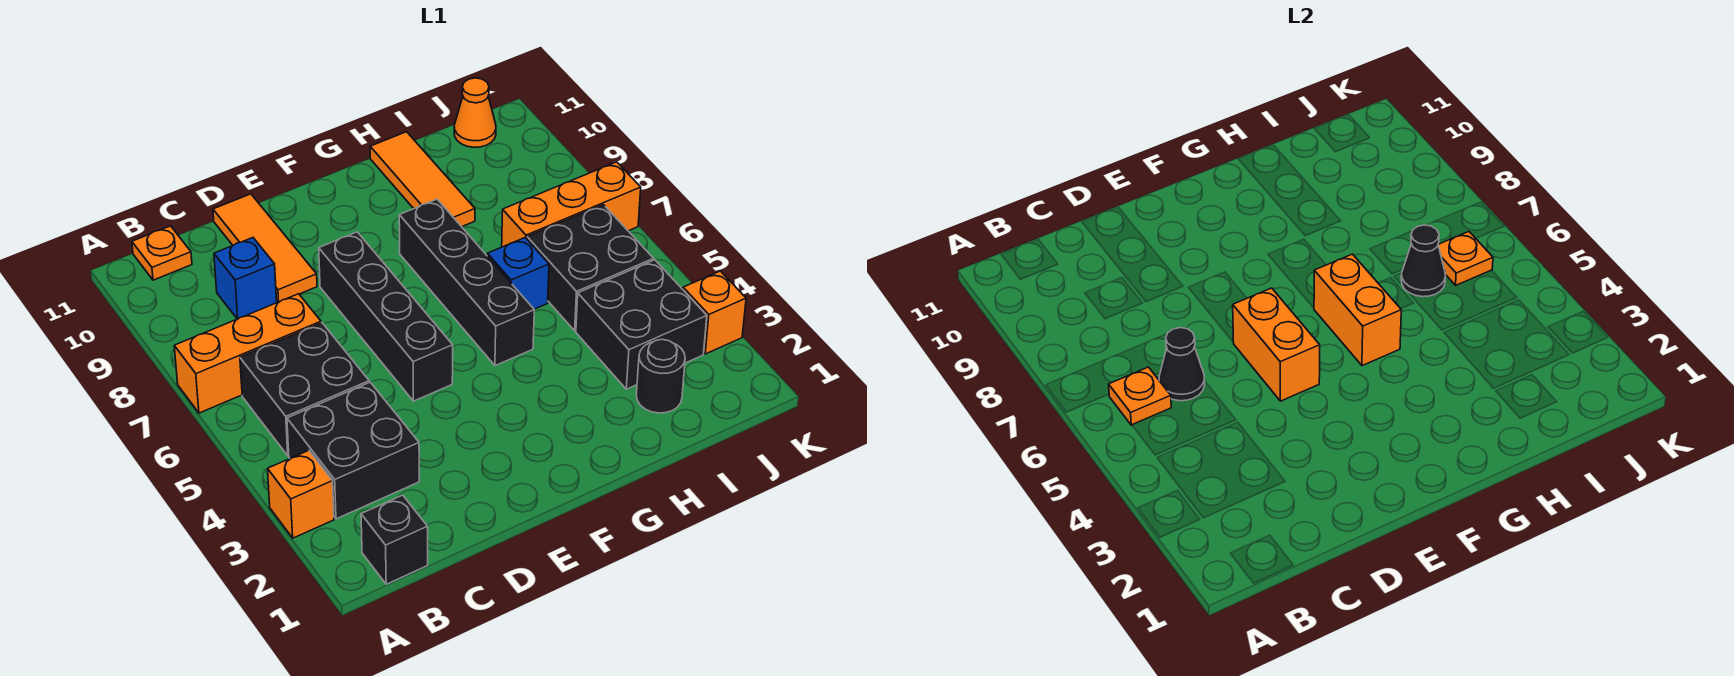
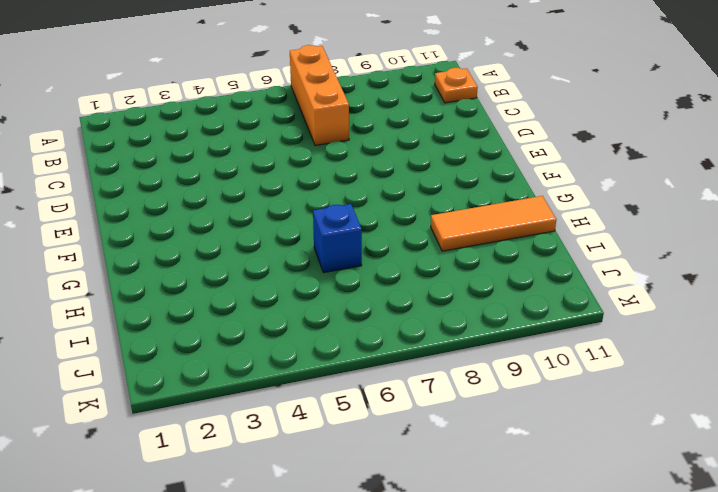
none -> orange brick A3 level 1
none -> black brick B1 level 1
none -> black brick B3:C4 level 1

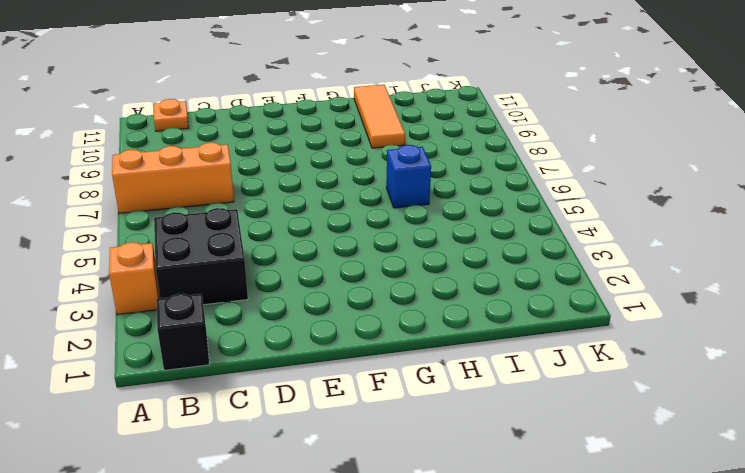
none -> black brick B5:C6 level 1
none -> blue brick C9 level 1
none -> orange tile D9:D11 level 1

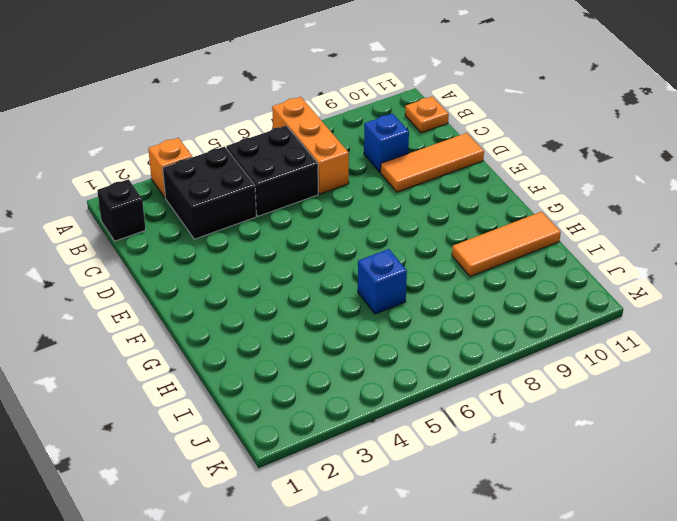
none -> black brick E5:E8 level 1
none -> black brick G5:G8 level 1
none -> black round brick I2 level 1

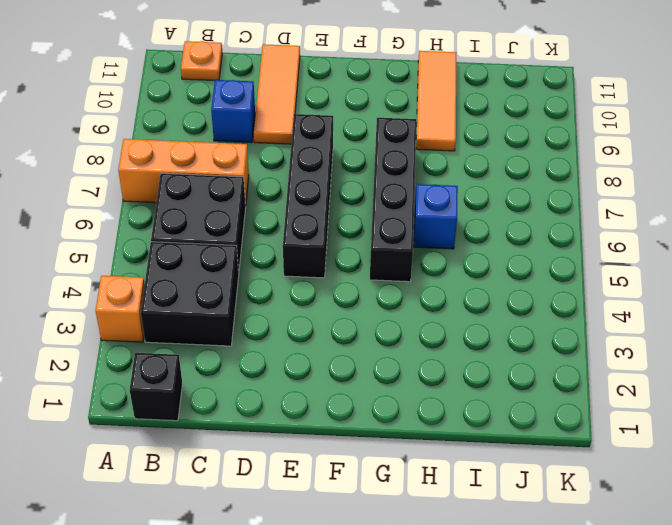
none -> black round brick I2 level 1
none -> black brick I3:J4 level 1
none -> black brick I5:J6 level 1

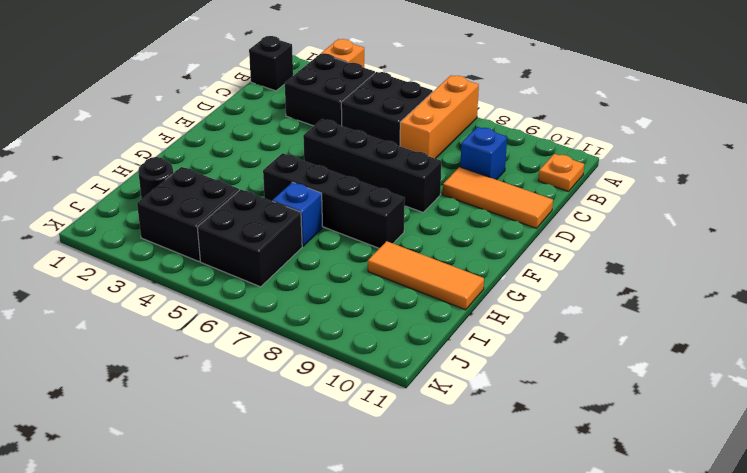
none -> orange brick I7:K7 level 1
none -> orange cone J11 level 1
none -> orange brick K3 level 1

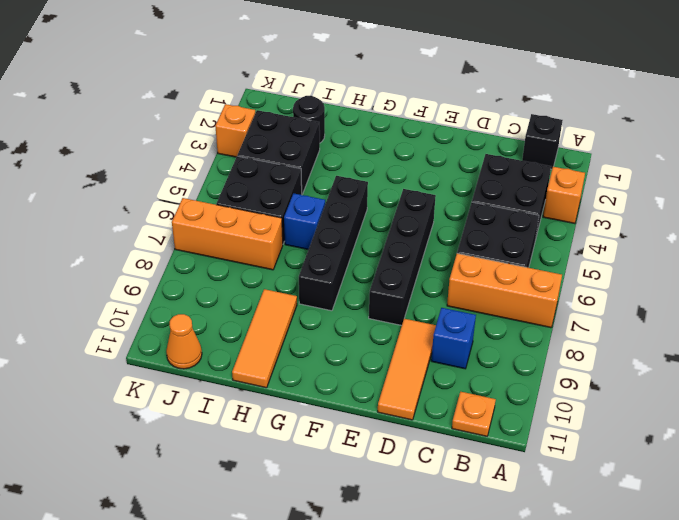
none -> orange plate B6 level 2
none -> black cone C6 level 2
none -> orange brick E5:E6 level 2

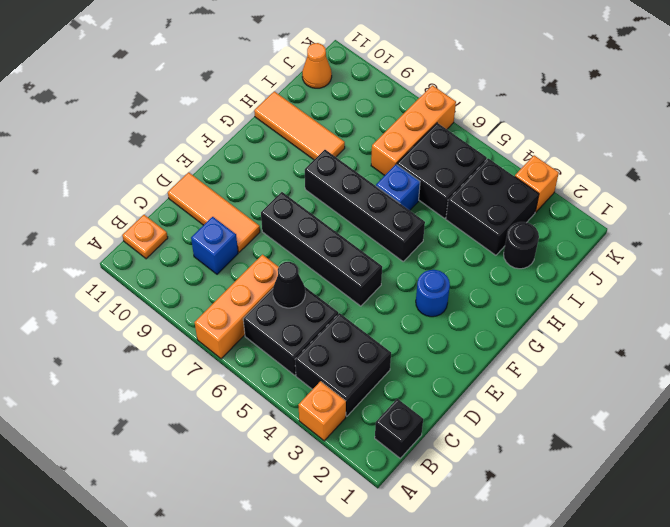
blue round brick F3 level 1 -> none
none -> orange plate B6 level 2
none -> orange brick E5:E6 level 2
none -> orange brick G5:G6 level 2

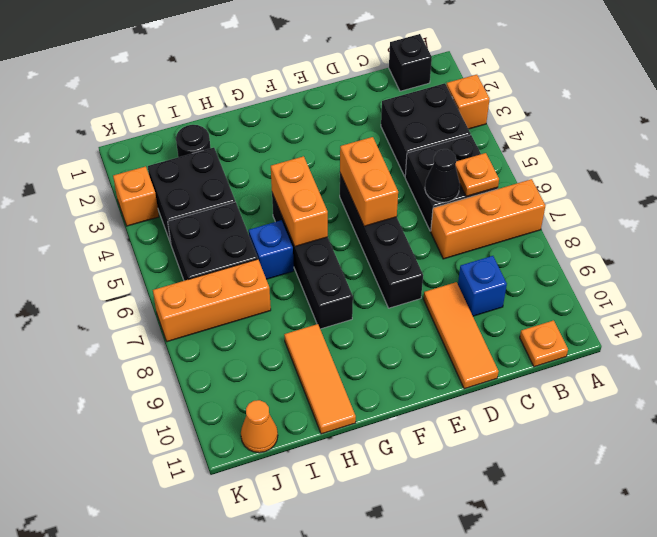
none -> black cone I6 level 2
none -> orange plate J6 level 2

